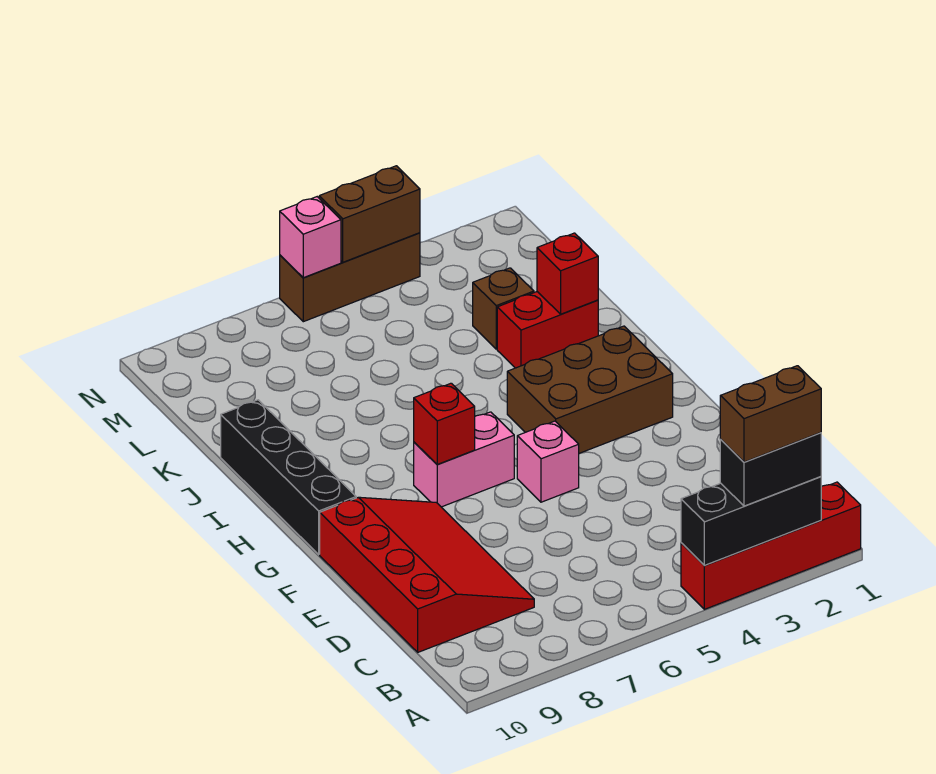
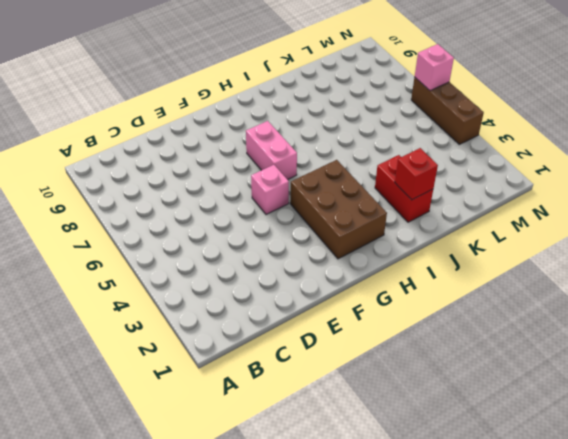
none -> red brick A1:A4 level 1
none -> red slope C8:F10 level 1 top 10
none -> black brick G10:J10 level 1

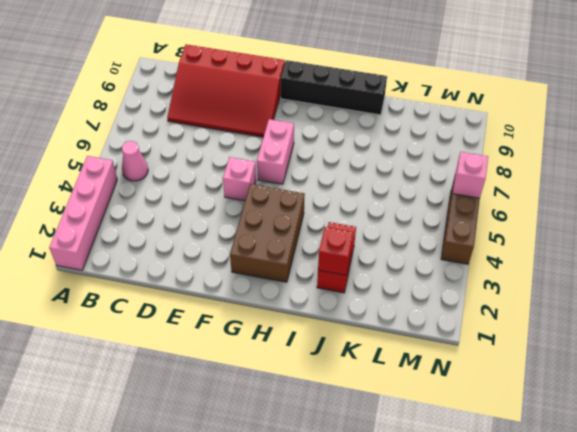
pink brick A1:A4 level 1 -> red brick A1:A4 level 1
pink cone B5 level 1 -> none
none -> brown brick K3 level 1
none -> black brick A2:A4 level 2
none -> red brick G7 level 2

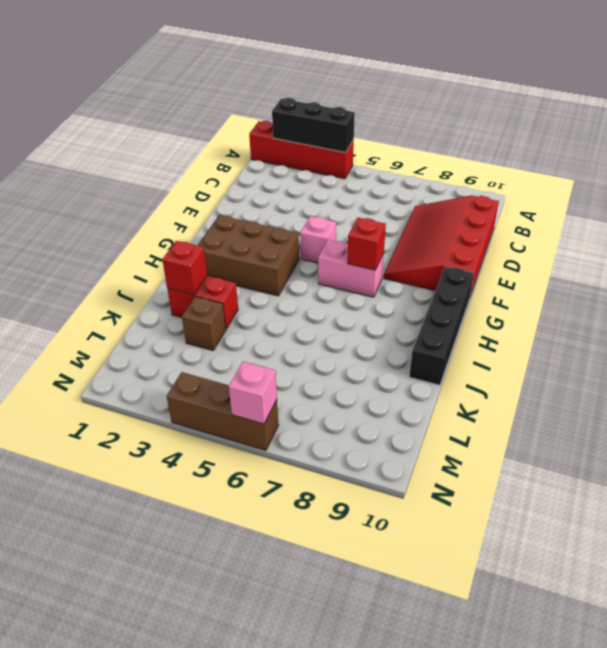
none -> brown brick N4:N5 level 2
none -> black brick A2:A3 level 3
none -> brown brick A2:A3 level 4

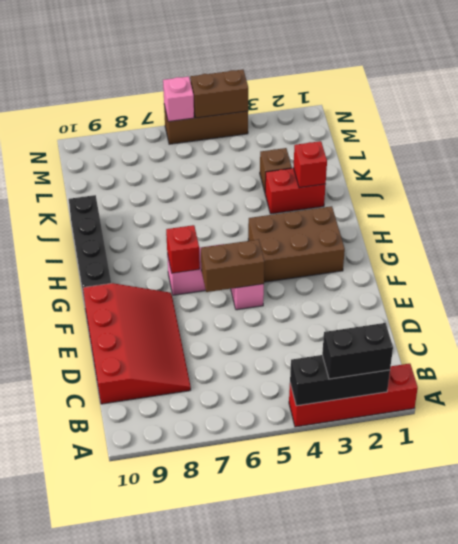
brown brick F5:F6 level 2 -> brown brick A2:A3 level 4

